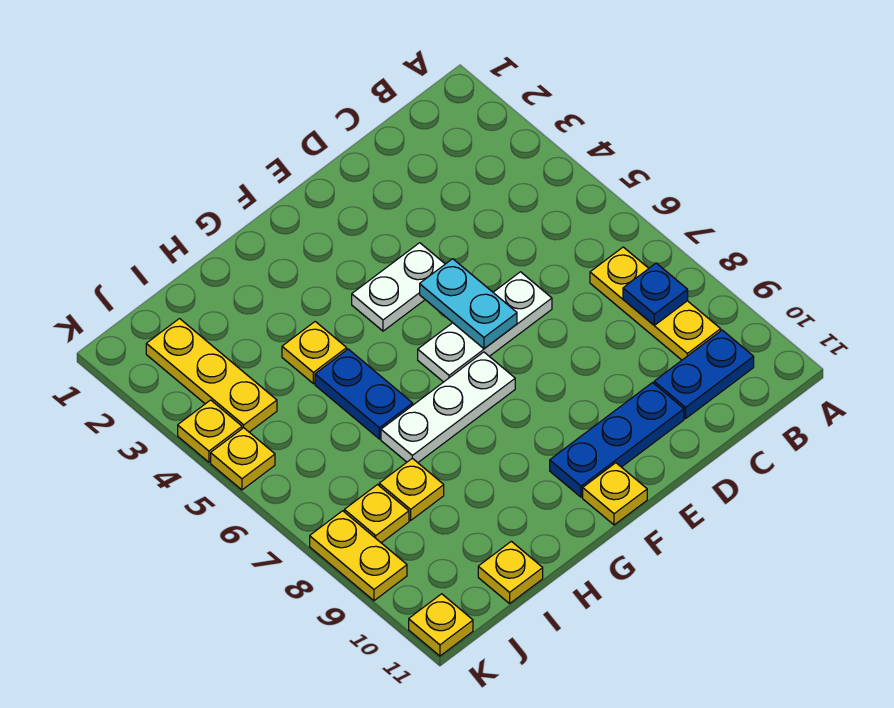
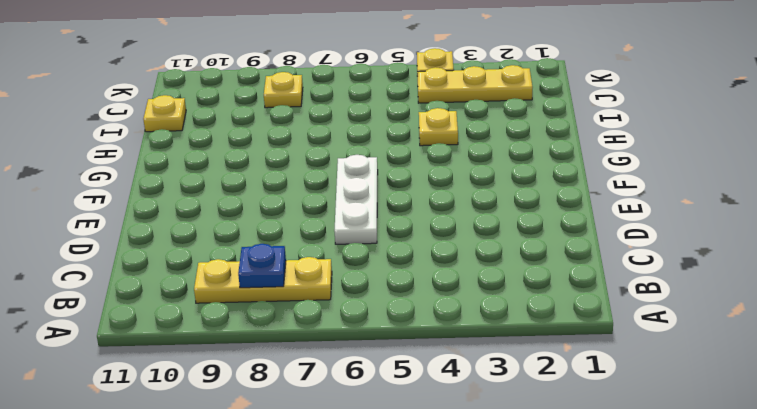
none -> blue plate B10:C10 level 1
none -> blue plate D10:F10 level 1
none -> white plate E4:F4 level 1

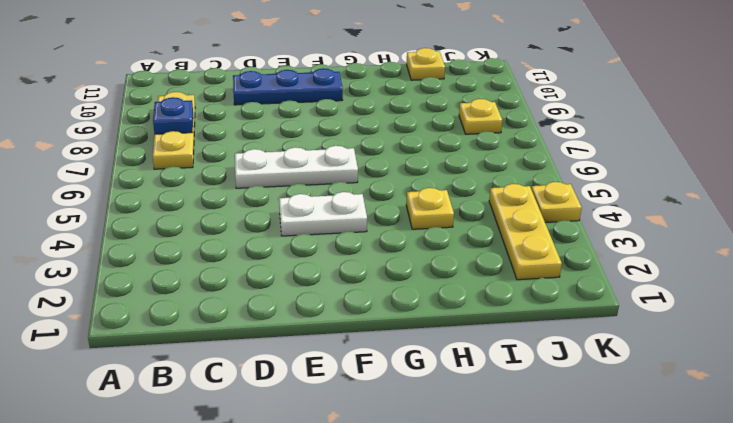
none -> blue plate B10:C10 level 1
none -> white plate F7:H7 level 1
none -> yellow plate F11 level 1

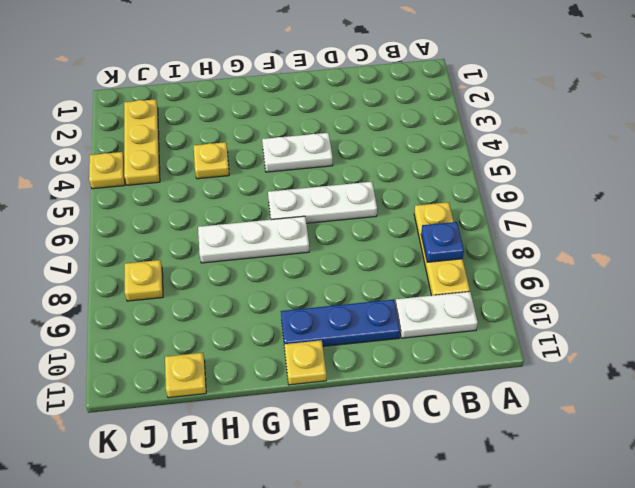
white plate B10:C10 level 1 -> blue plate B10:C10 level 1
none -> blue plate H5:H6 level 1
none -> yellow plate I8 level 1
none -> yellow plate K5 level 1

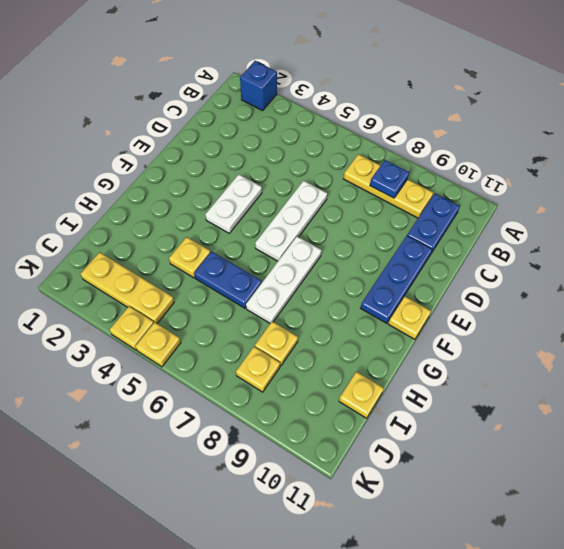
blue brick A2 level 1 -> none
none -> yellow plate K8:K9 level 1
none -> yellow plate K11 level 1
none -> cyan plate E5:E6 level 2

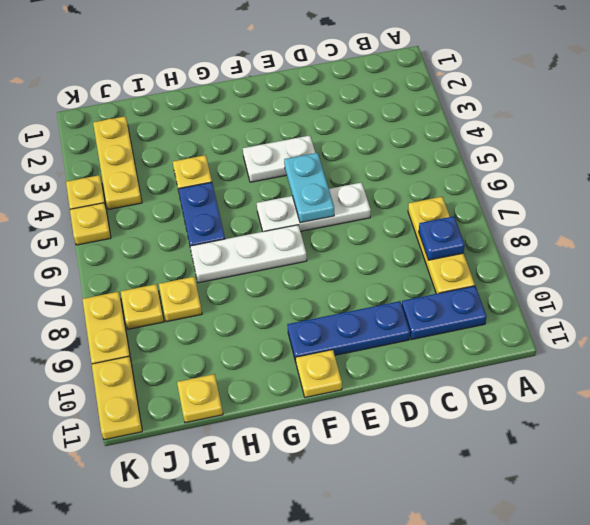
yellow plate K10:K11 level 1 -> yellow plate K11 level 1

